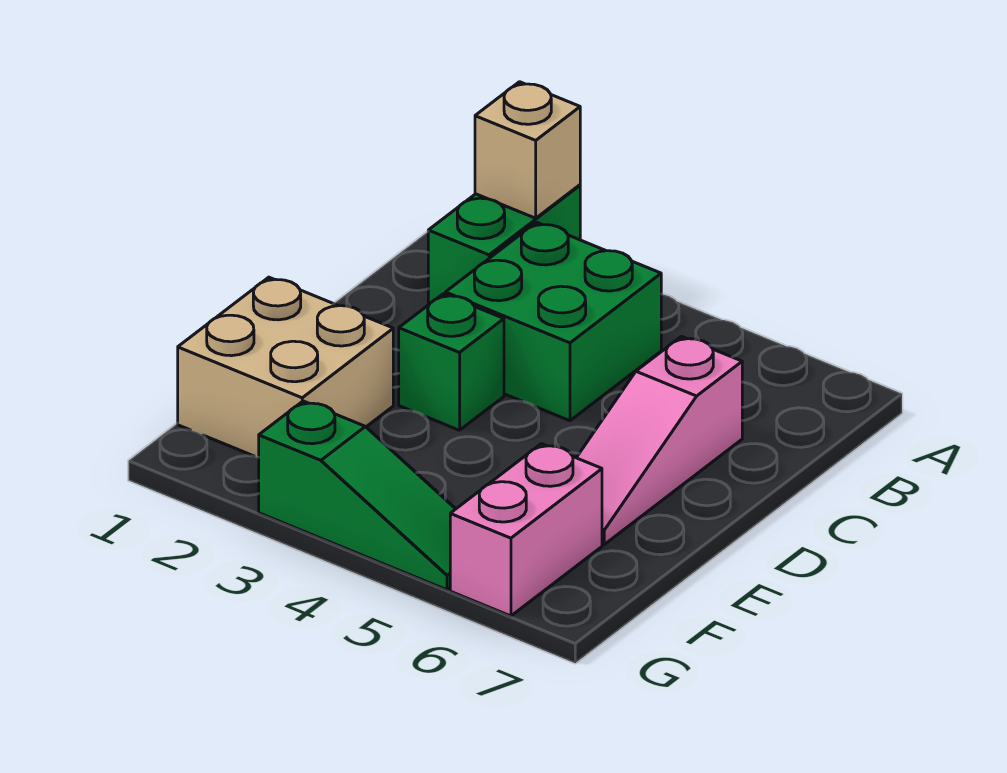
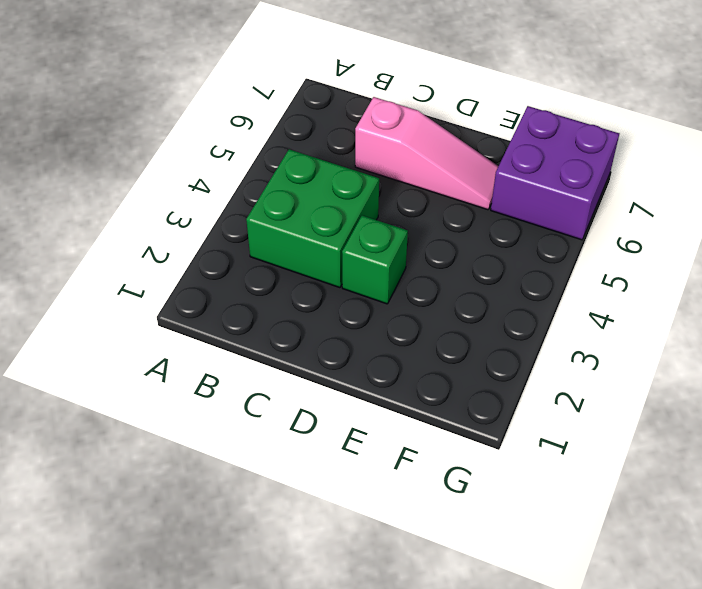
purple brick F6:G7 level 1 -> pink brick F6:G6 level 1
none -> green brick A2:B2 level 1
none -> tan brick E1:F2 level 1

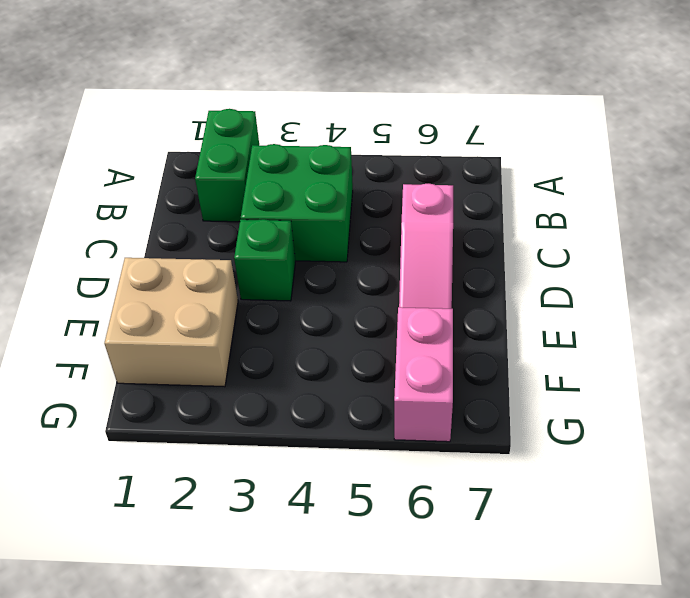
none -> green slope G3:G5 level 1 top 3
none -> tan brick A2 level 2

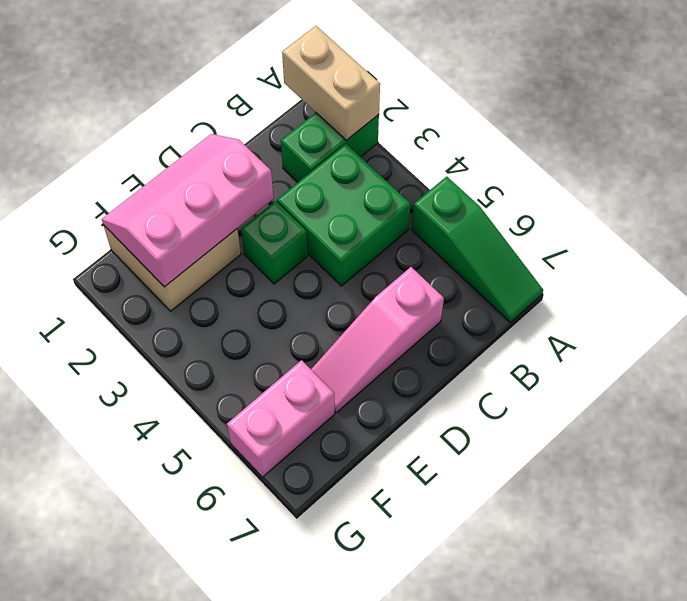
tan brick A1:A2 level 2 -> tan brick A2 level 2
green slope A5:A7 level 1 top 5 -> green slope G3:G5 level 1 top 3
pink slope D1:F2 level 2 top 2 -> none

